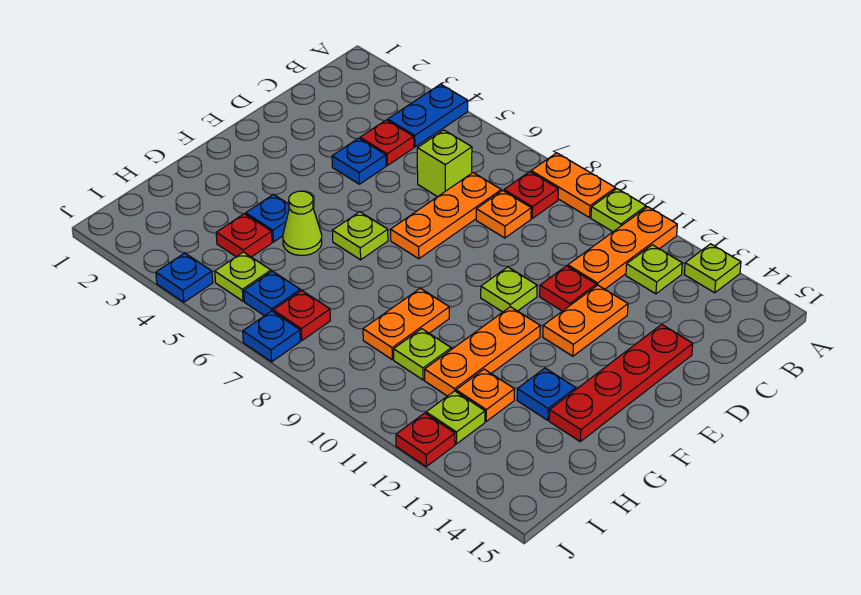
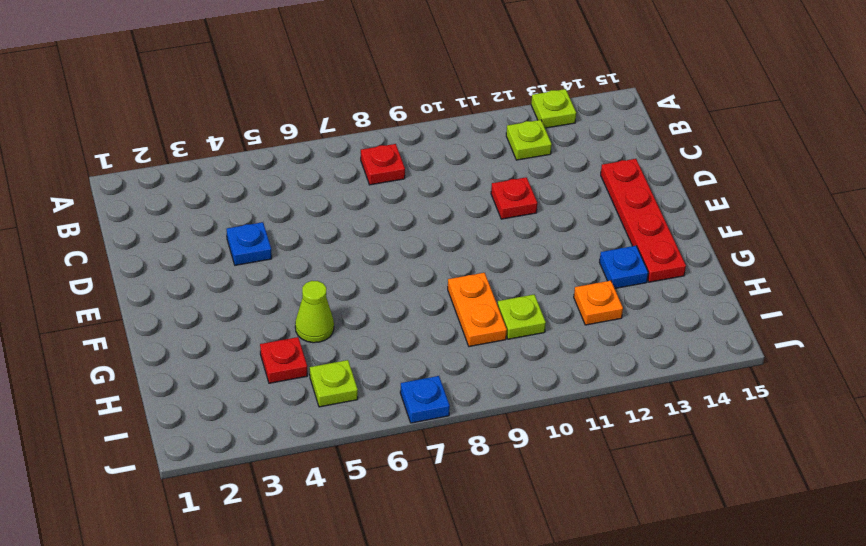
none -> blue plate A4:B4 level 1
none -> orange plate A8:A9 level 1
none -> lime plate A10 level 1
none -> orange plate A11:C11 level 1

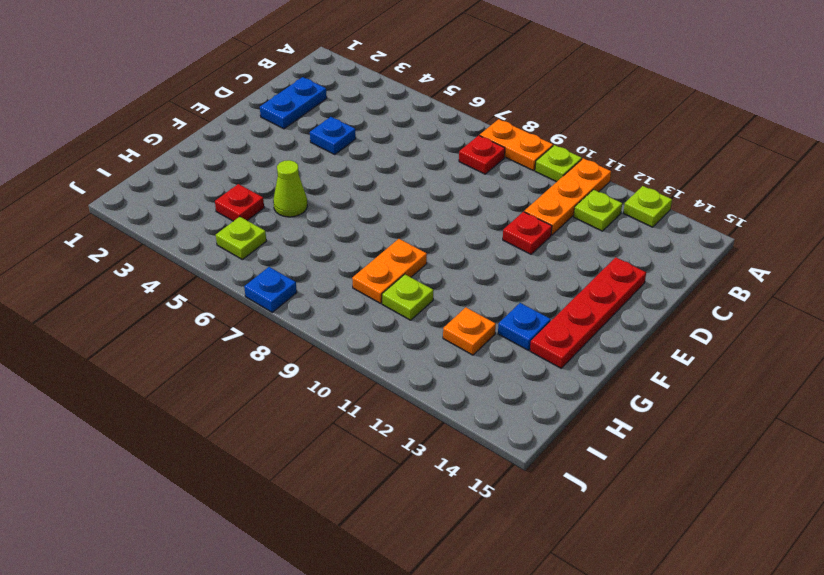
blue plate C2:D2 level 1 -> blue plate A4:B4 level 1
none -> red plate C4 level 1
none -> lime brick C6 level 1
none -> orange plate C7:E7 level 1
none -> orange plate C8 level 1

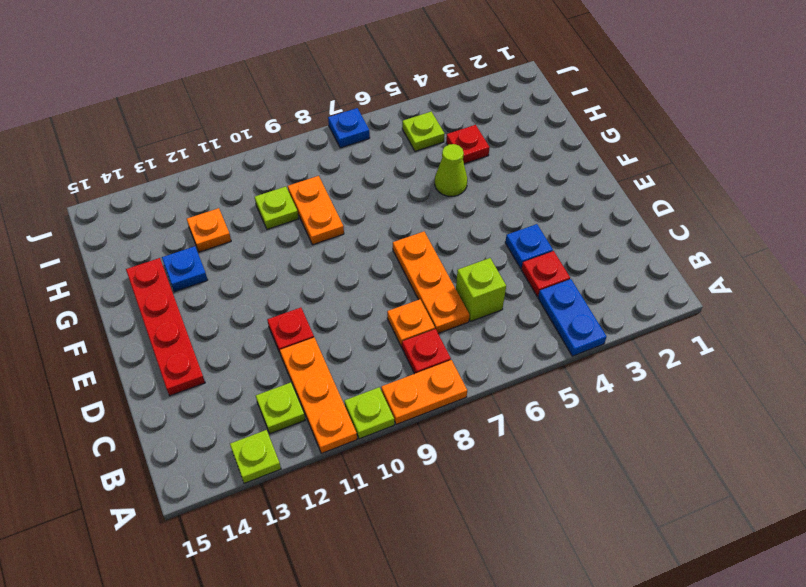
none -> orange plate D12:E12 level 1
none -> lime plate E10 level 1
none -> lime plate F6 level 1
none -> orange plate F11:H11 level 1

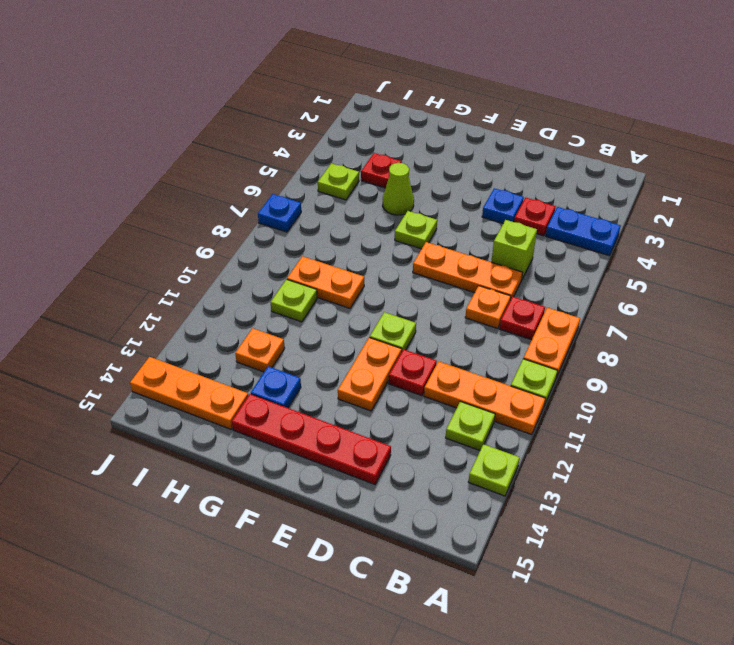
orange plate E11:E12 level 1 -> orange plate D12:E12 level 1
orange plate H14:J14 level 1 -> orange plate F11:H11 level 1
none -> blue plate G4 level 1
none -> blue plate I6 level 1
none -> red plate I7 level 1
none -> lime plate I12 level 1

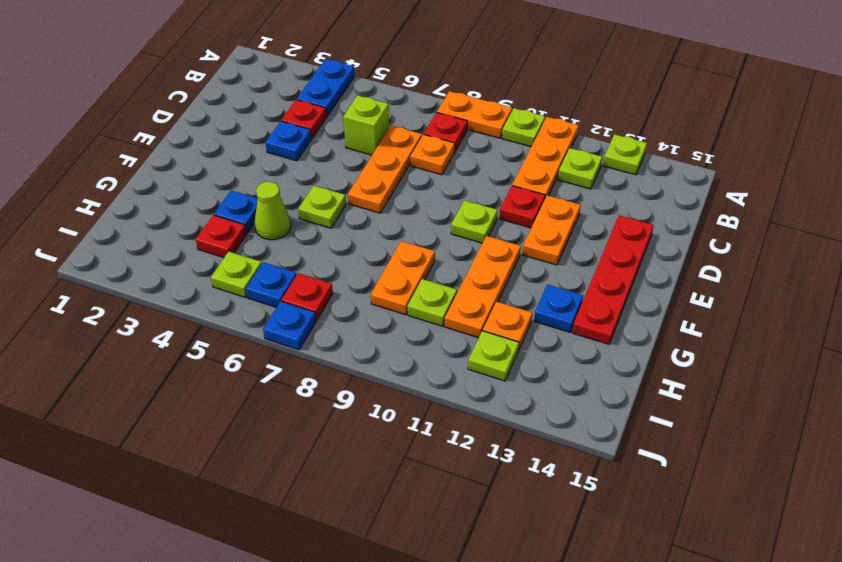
none -> blue plate J4 level 1
none -> red plate J12 level 1

